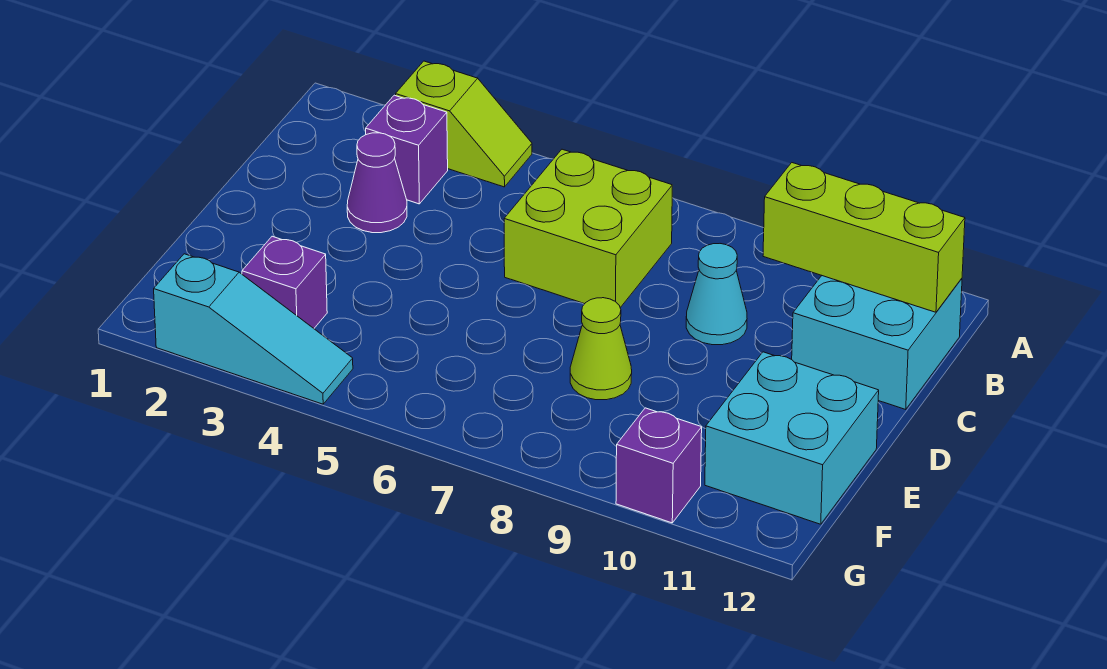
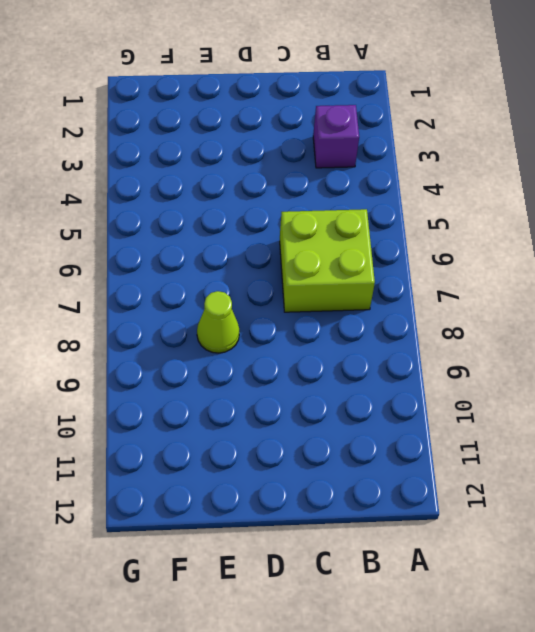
none -> lime slope A3:A4 level 1 top 3
none -> cyan brick B11:C12 level 1
none -> purple cone C3 level 1

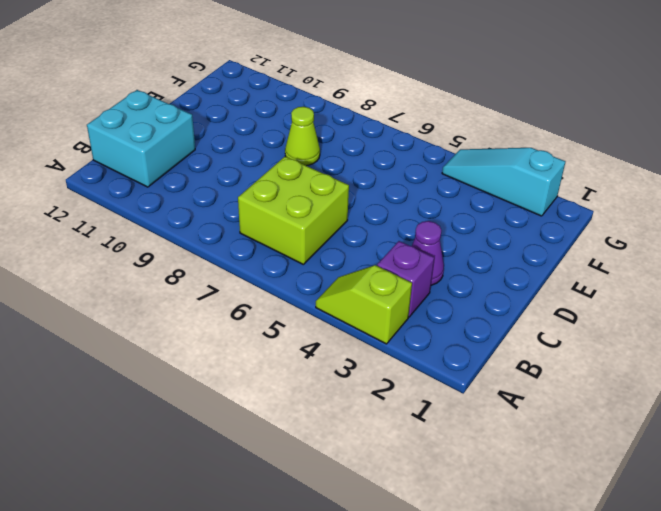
none -> cyan cone C9 level 1
none -> cyan brick E11:F12 level 1
none -> purple brick F3 level 1

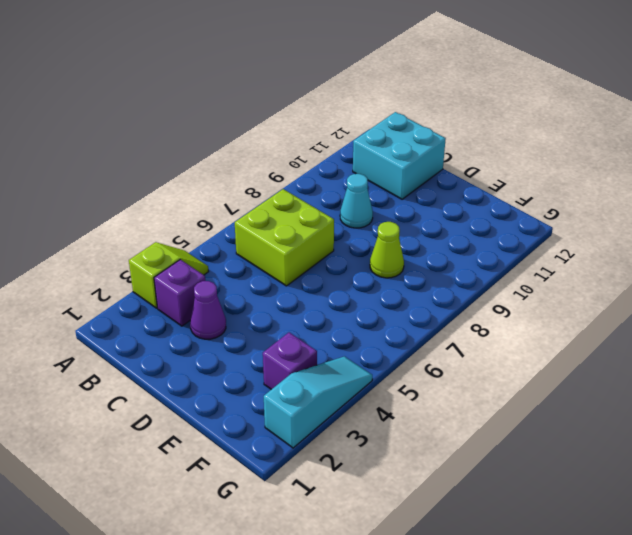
none -> cyan brick E11:F12 level 1
none -> purple brick G10 level 1
none -> lime brick B10:B12 level 2

